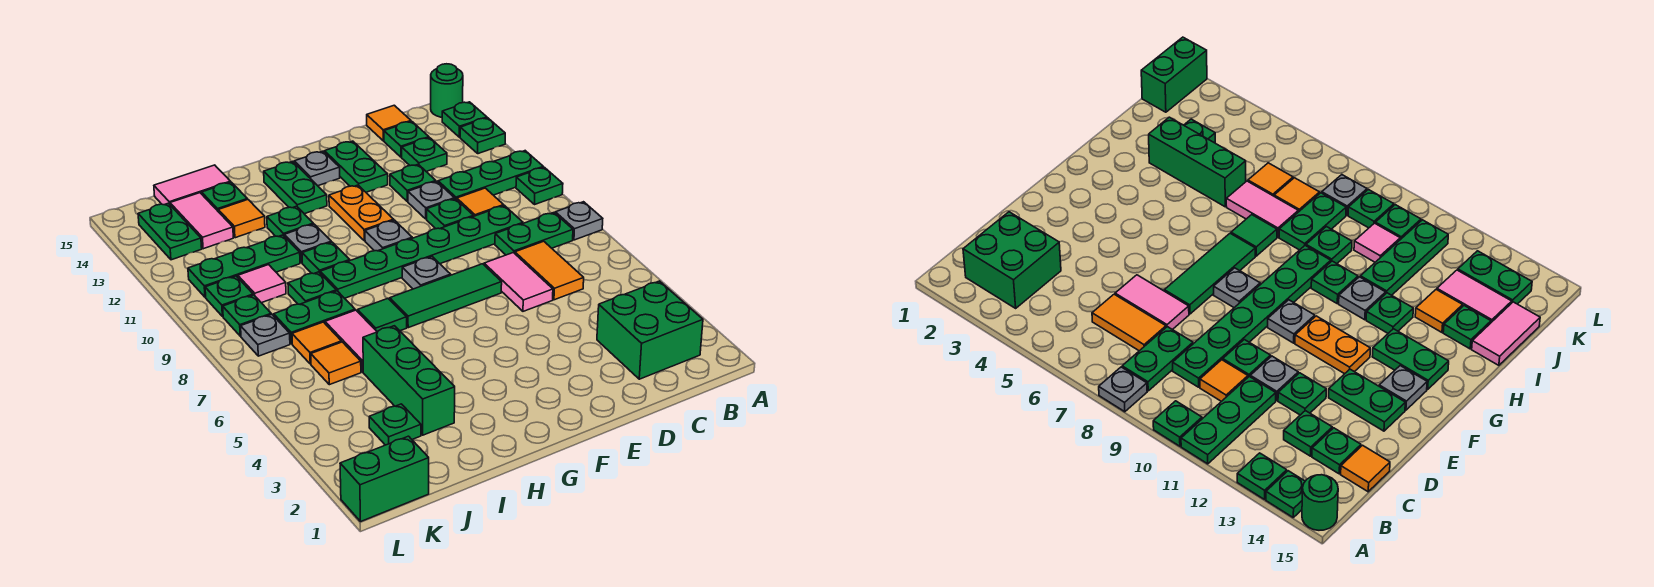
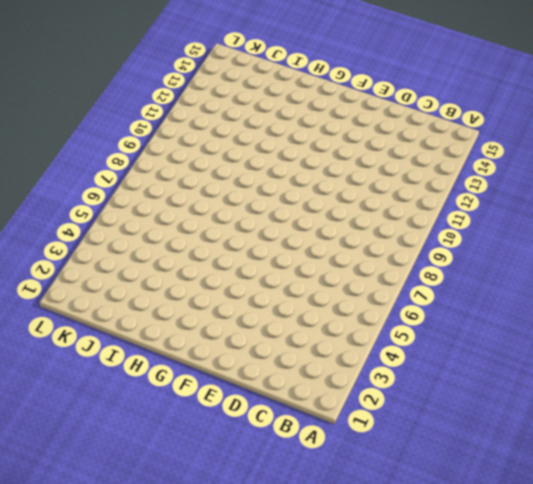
none -> grey plate A8 level 1
none -> green plate A10 level 1
none -> green plate A11:C11 level 1
none -> green plate A13 level 1

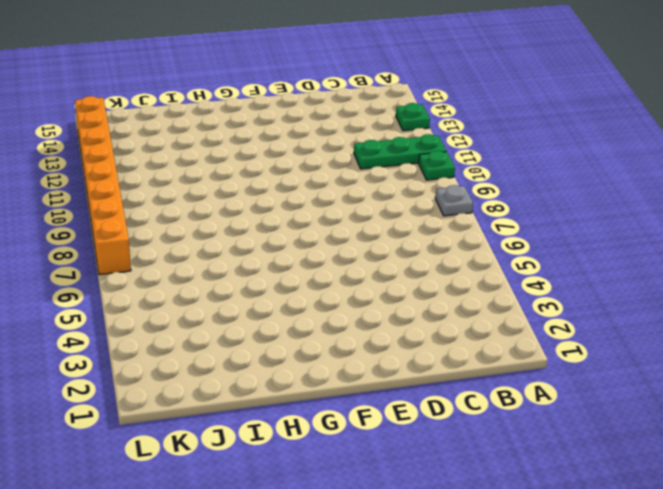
orange brick L7:L14 level 1 -> none
none -> green plate A14 level 1
none -> green round brick A15 level 1
none -> green brick B2:C3 level 1
none -> green plate B8:C8 level 1

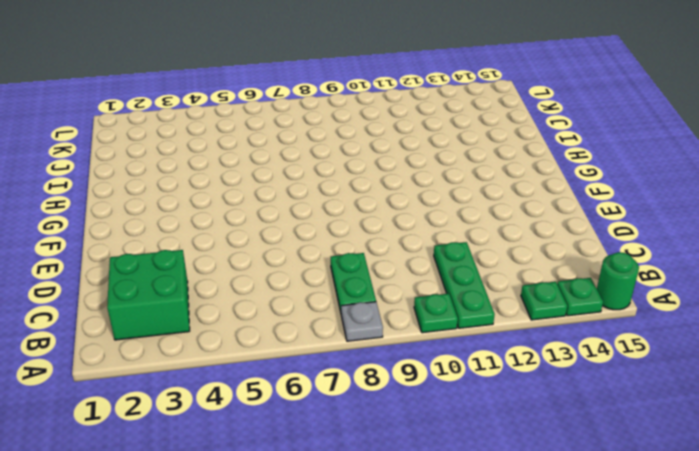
none -> orange tile C6:C7 level 1
none -> green plate C9:H9 level 1
none -> orange tile C10 level 1
none -> green plate C13 level 1

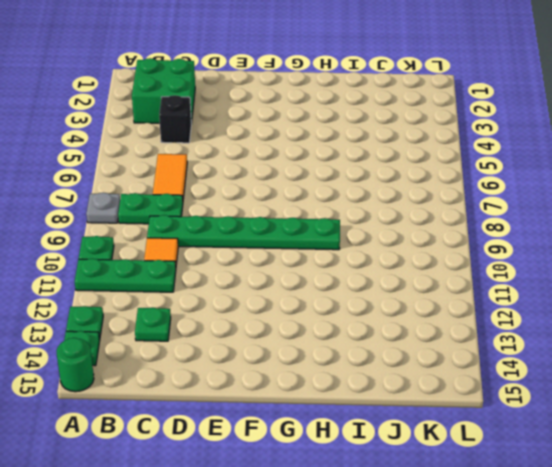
black brick C4 level 1 -> none
none -> green plate C14 level 1
none -> orange tile C15 level 1
none -> pink tile D6:D7 level 1
none -> green plate D10 level 1

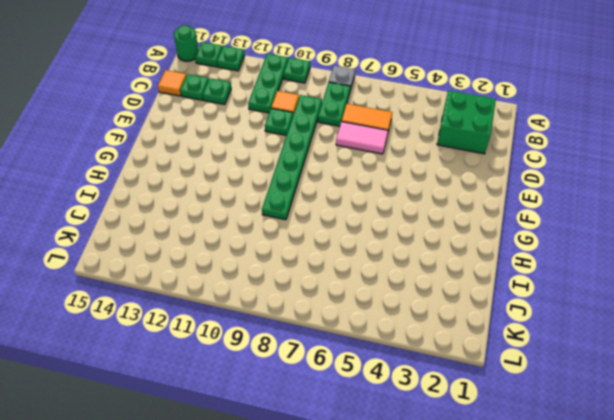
none -> grey plate D11 level 1
none -> green plate D12 level 1
none -> green tile E7:G7 level 1
none -> green plate E13:E14 level 1

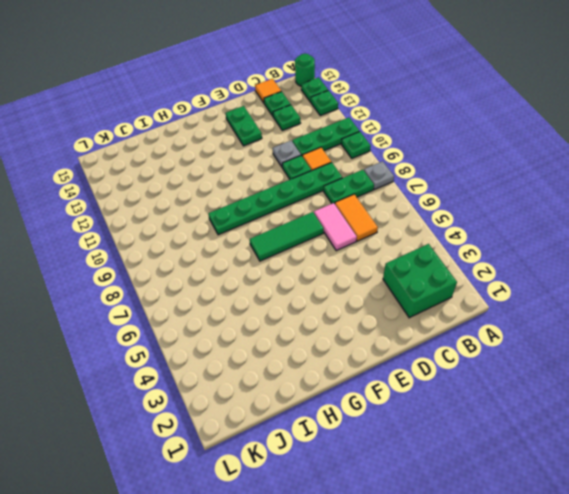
none -> green plate D12 level 1
none -> grey plate F8 level 1
none -> grey plate F10 level 1
none -> orange plate F11:F12 level 1

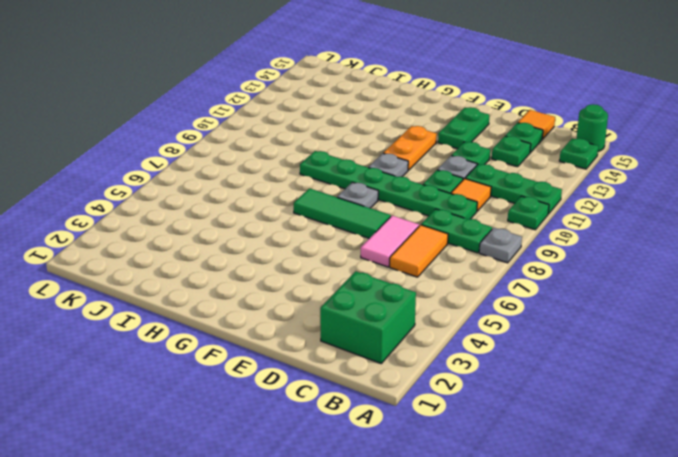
none -> green plate A13 level 1
none -> grey plate F14 level 1
none -> green plate G13:G14 level 1
none -> green tile H7 level 1

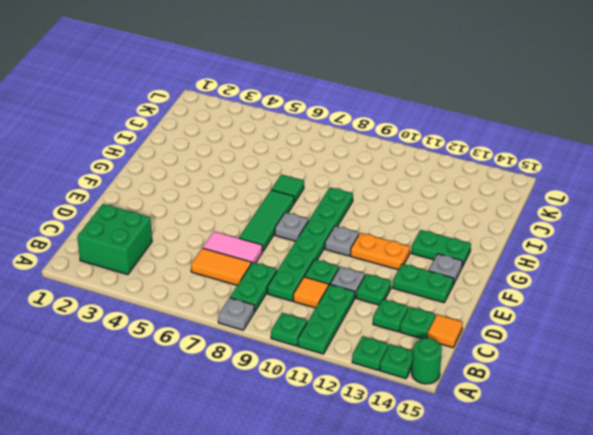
none -> green plate H10 level 1
none -> grey plate H11 level 1
none -> green plate H12 level 1
none -> green brick I3:I5 level 1

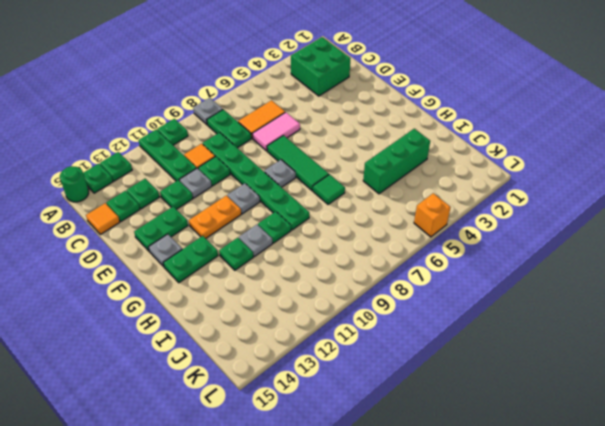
orange brick L5 level 1 -> none
none -> pink tile I6:I7 level 1
none -> green plate I8:J8 level 1
none -> green plate I9 level 1
none -> green plate I11:K11 level 1

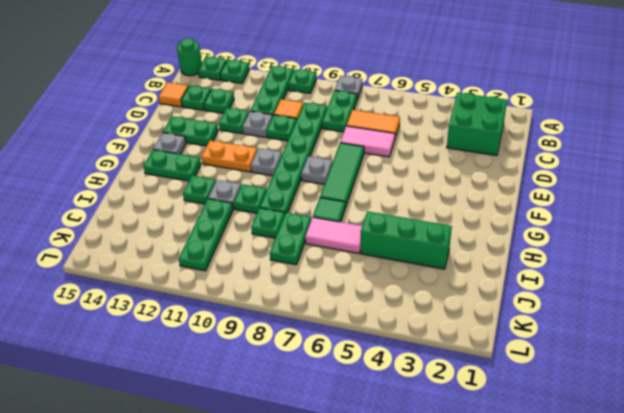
none -> orange tile I13 level 1
none -> green plate I14 level 1
none -> pink tile I15:J15 level 1
none -> green plate J3 level 1

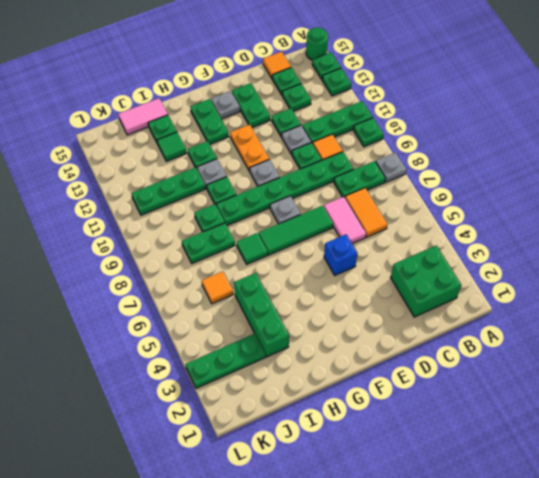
blue brick E5 level 1 -> none
green tile I13 level 1 -> orange tile I13 level 1
green plate J3:L3 level 1 -> green plate J3 level 1
none -> pink tile I6:I7 level 1
none -> orange tile J7 level 1
none -> pink tile J10 level 1
none -> pink tile J13:J14 level 1

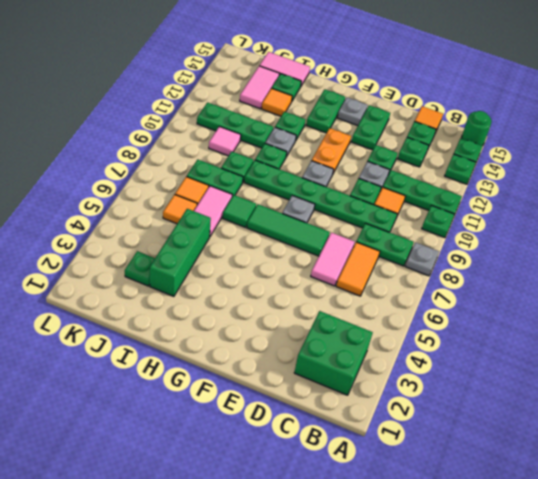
none -> green brick K1:L1 level 1
none -> grey plate K8 level 1
none -> green plate K9 level 1
none -> green plate K10 level 1

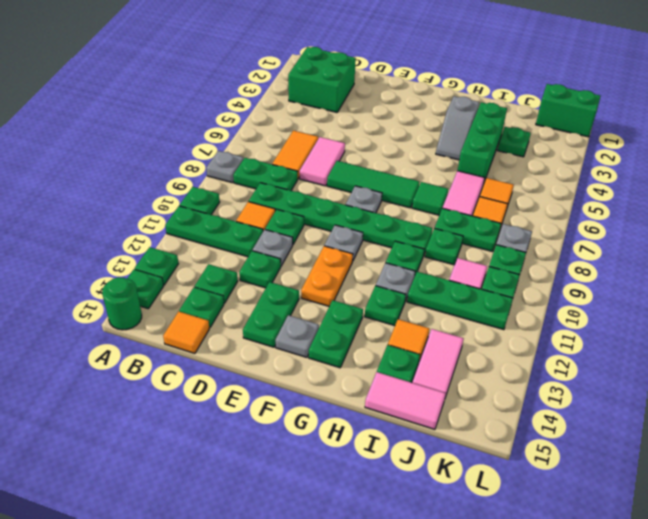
grey slope H3:H4 level 1 top 3 -> none
none -> green plate K13:K14 level 1

